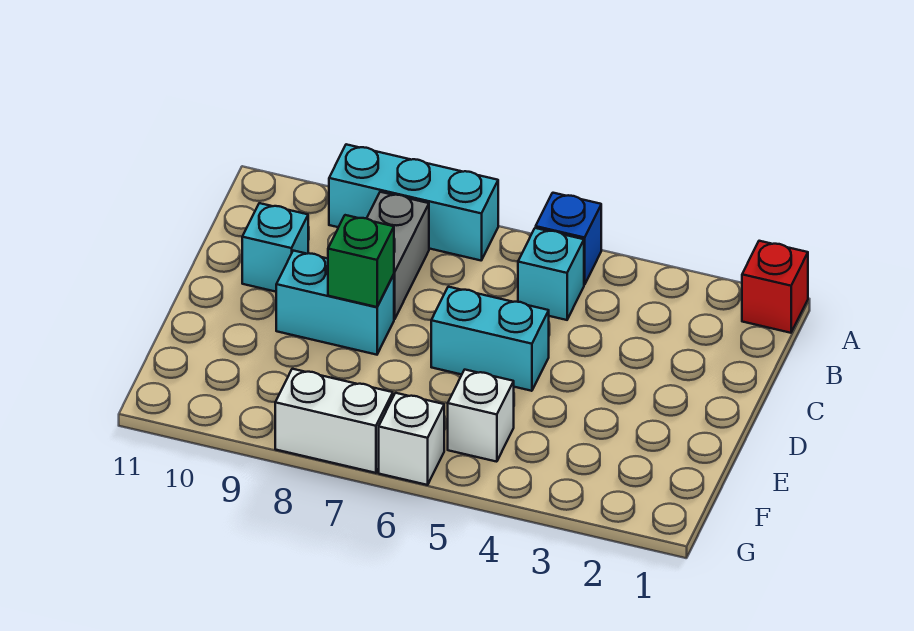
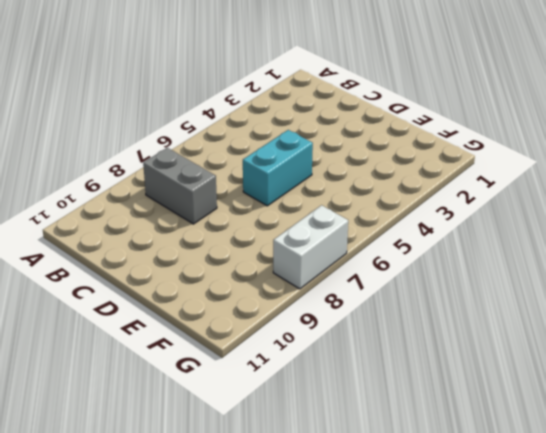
none -> red brick A1 level 1
none -> blue brick A5 level 1
none -> cyan brick A7:A9 level 1

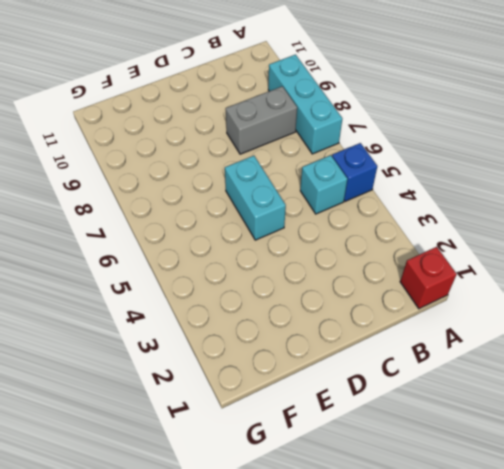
none -> cyan brick C10 level 1
none -> cyan brick D8:D9 level 1
none -> white brick F5 level 1

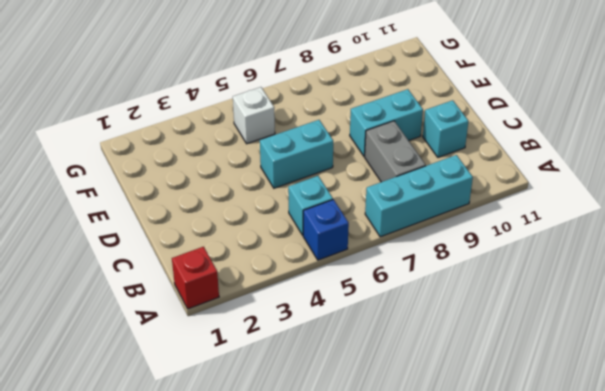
none -> white brick G6 level 1
none -> white brick G7:G8 level 1
none -> green brick D8 level 2

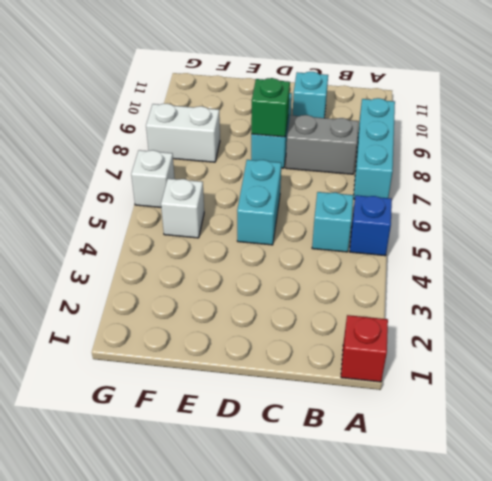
white brick F8:G8 level 1 -> white brick G7:G8 level 1

